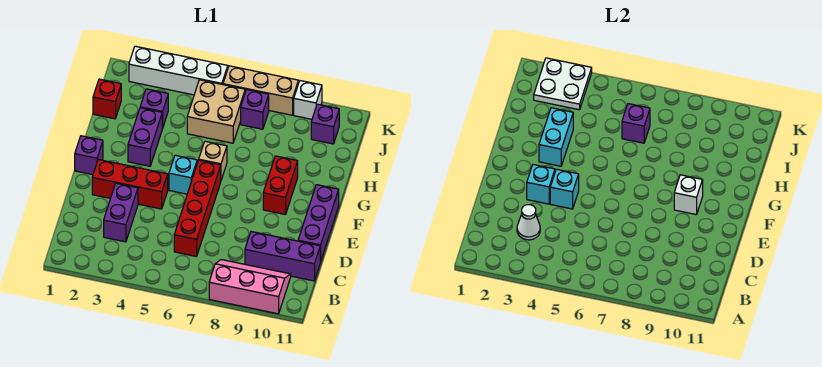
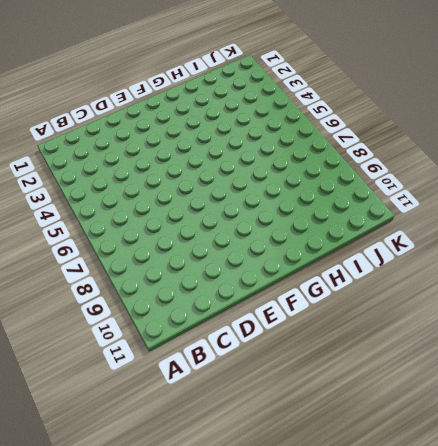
none -> pink slope A8:B10 level 1 top A
none -> purple brick C3:D3 level 1
none -> red brick C6:F6 level 1

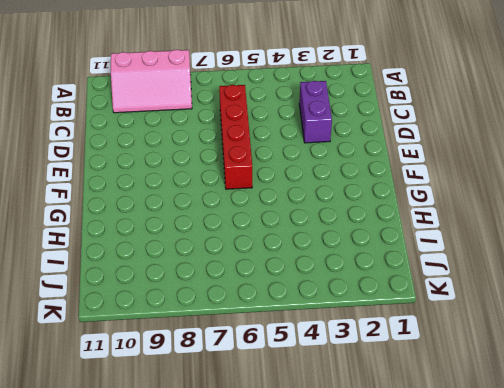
none -> purple brick C9:C11 level 1
none -> purple brick D11:F11 level 1
none -> red brick E2:E4 level 1

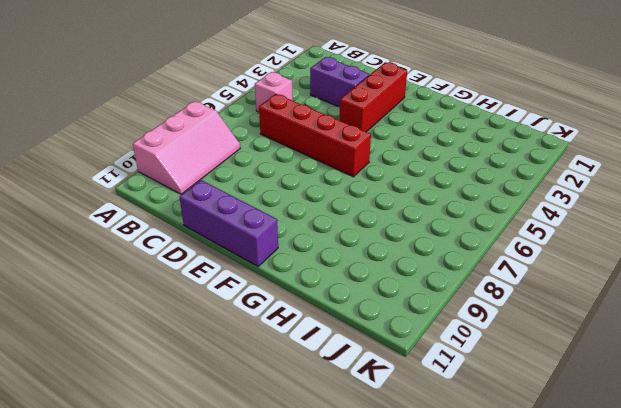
pink brick B5 level 1 -> none
none -> purple brick C9:C11 level 1
none -> purple brick F1 level 1
none -> cyan brick F5 level 1

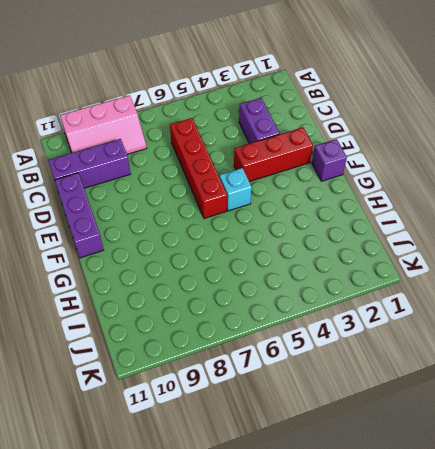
none -> red brick F9:G9 level 1
none -> purple brick G3:H3 level 1
none -> tan brick G6 level 1

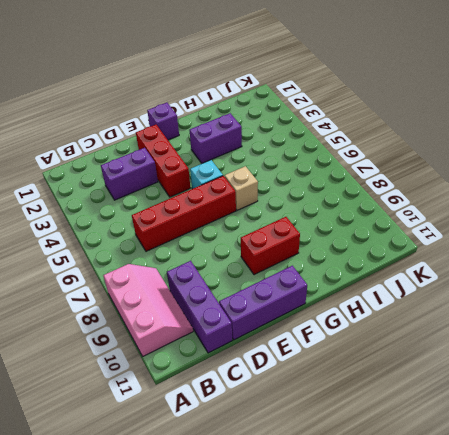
none -> red brick I1 level 1
none -> purple brick I3 level 1
none -> tan brick I5:J6 level 1

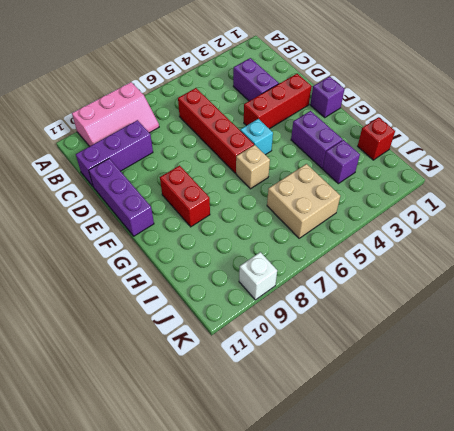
none -> purple brick J7 level 1
none -> purple brick J10 level 1
none -> white brick K2:K5 level 1

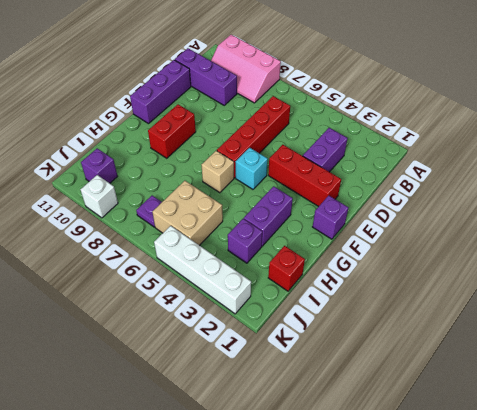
purple plate J7 level 1 -> purple brick J7 level 1
none -> tan brick K6:K8 level 1
none -> white cone C3 level 2
none -> cyan brick E3 level 2

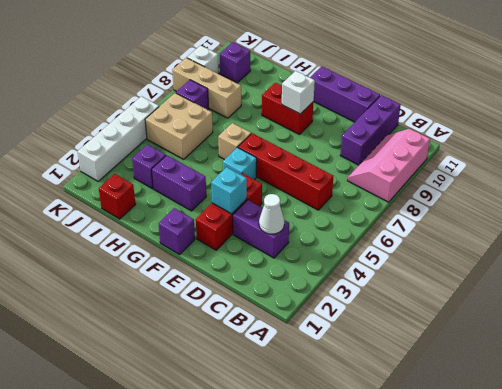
tan brick I8:K8 level 1 -> tan brick K6:K8 level 1
none -> cyan brick E4 level 2
none -> cyan brick G3:H3 level 2
none -> purple brick I6 level 2

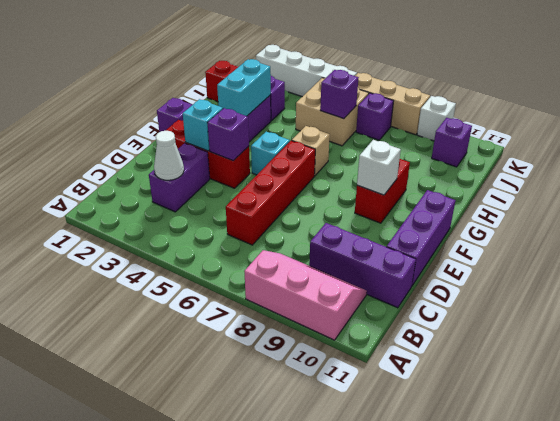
purple brick E4 level 2 -> cyan brick E4 level 2
none -> white plate J2:K3 level 2

